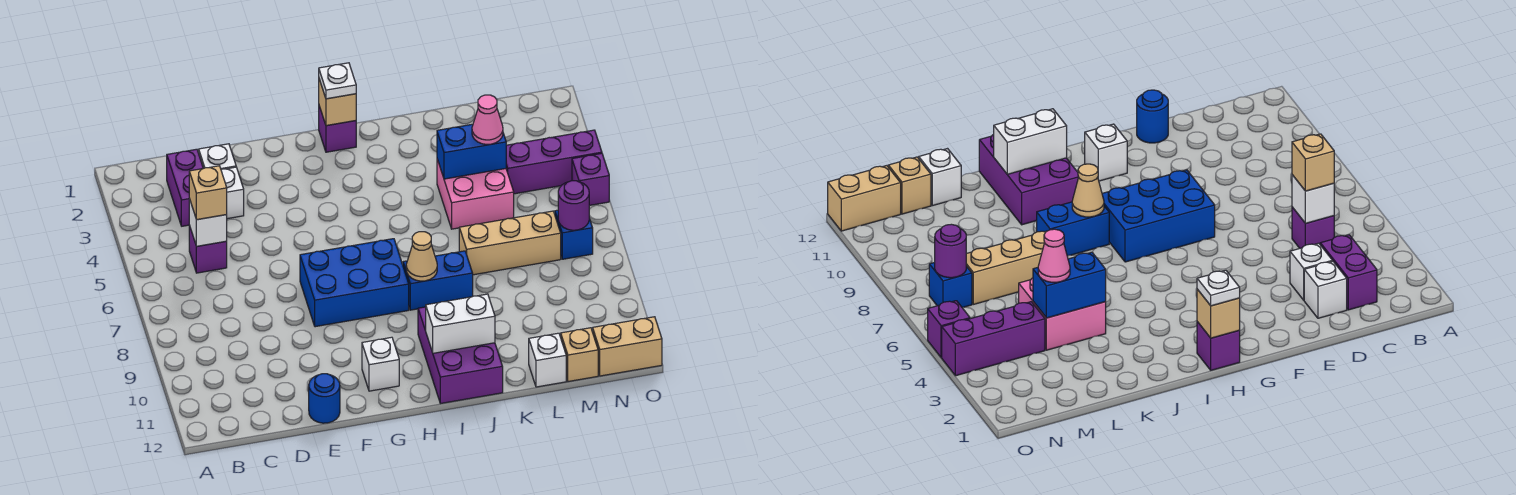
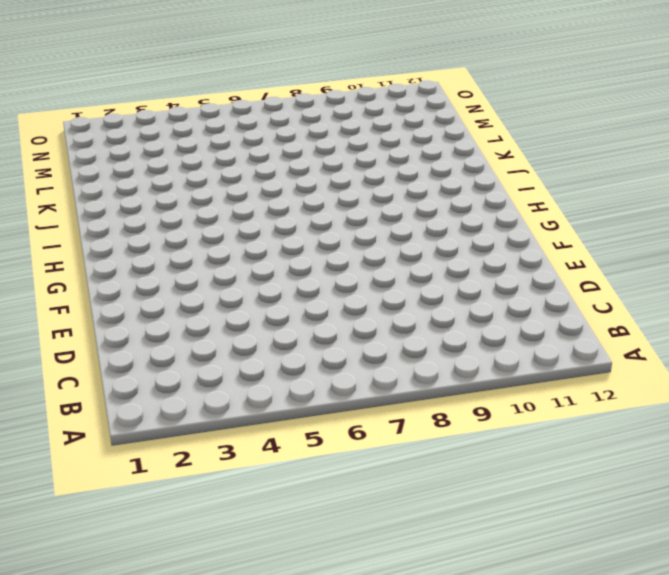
none -> purple brick C2:C3 level 1
none -> purple brick C5 level 1
none -> white brick D2 level 1

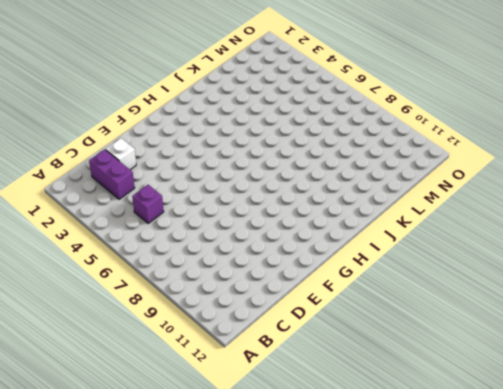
none -> white brick D3 level 1
none -> blue round brick E12 level 1
none -> blue brick F7:H8 level 1

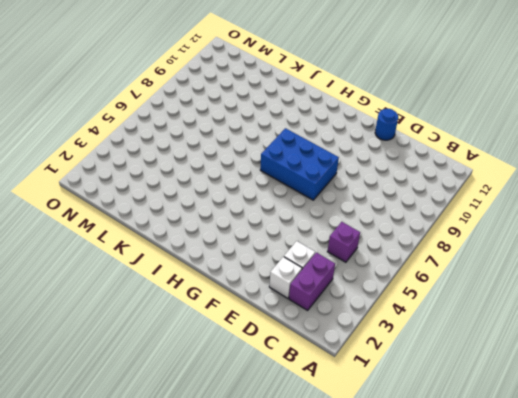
none -> white brick G11 level 1
none -> purple brick H1 level 1
none -> blue brick I8:J8 level 1

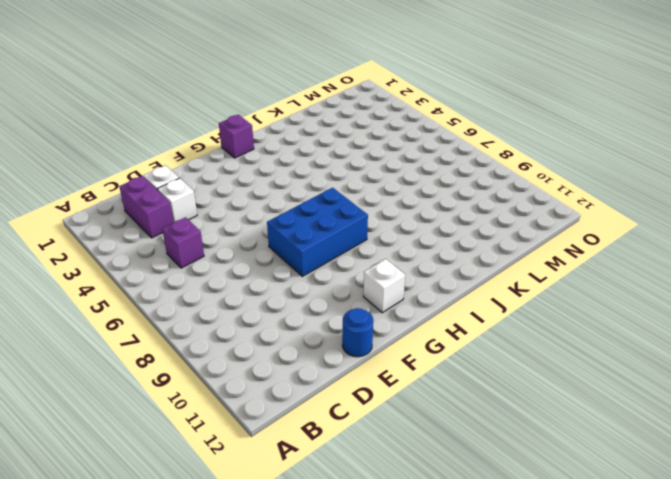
none -> blue brick I8:J8 level 1
none -> purple brick I10:J12 level 1
none -> pink brick K4:L5 level 1

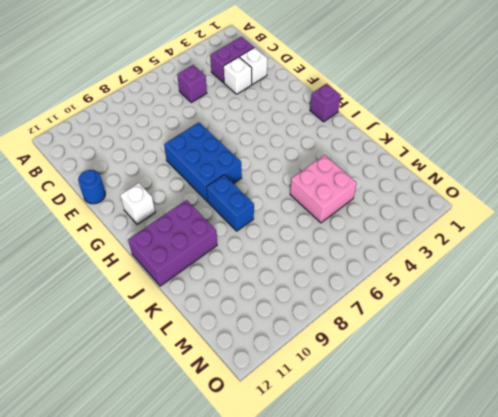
none -> tan brick K7:M7 level 1
none -> white brick L12 level 1
none -> purple brick M4:O4 level 1

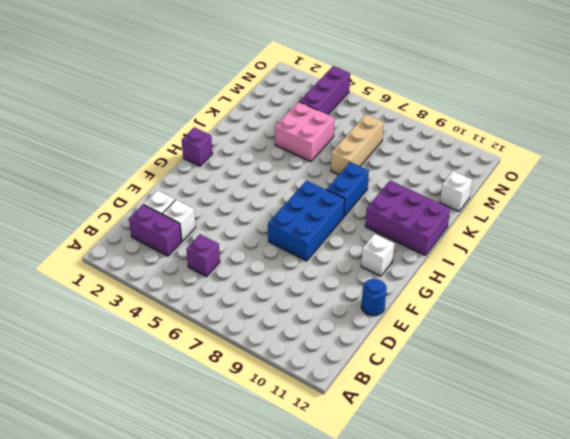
none -> tan brick M12 level 1
none -> blue brick N7 level 1
none -> tan brick N12:O12 level 1

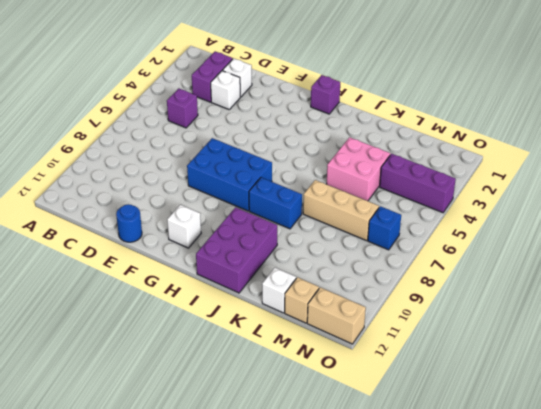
none -> purple brick O5 level 1
none -> white brick C5 level 2
none -> tan brick H1 level 2

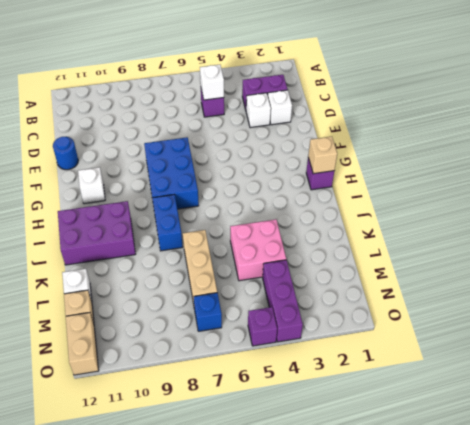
none -> tan cone I8 level 2
none -> white brick I11:J11 level 2
none -> blue brick K4:L4 level 2

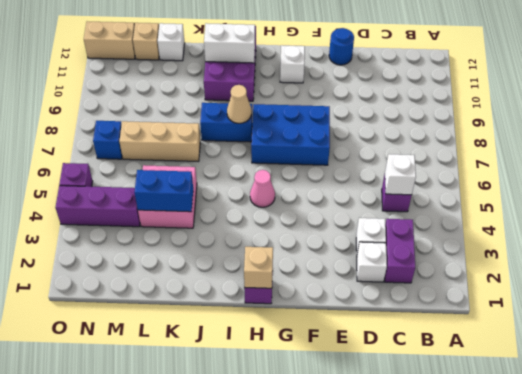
pink cone H5 level 1 -> pink cone L4 level 3
none -> purple round brick N7 level 2
none -> tan brick C5 level 3
none -> white plate H1 level 3

